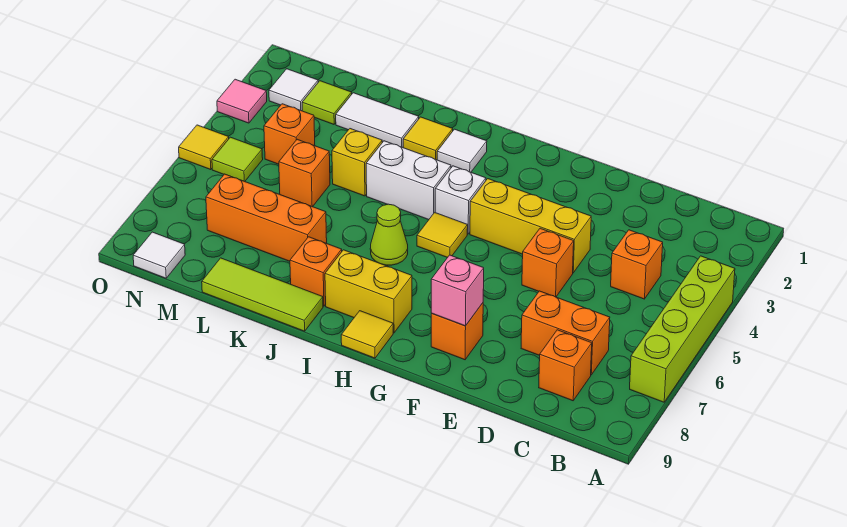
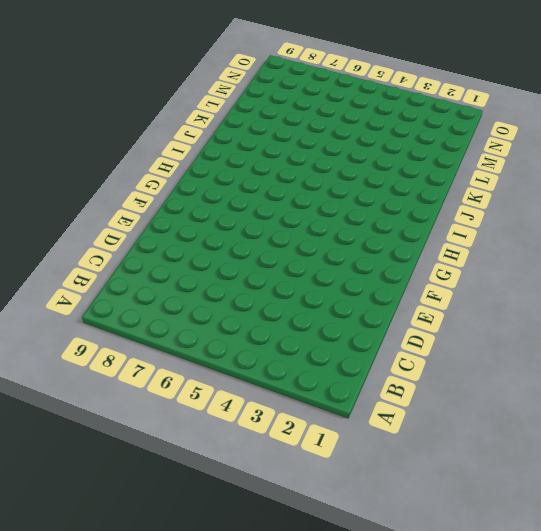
none -> lime brick A4:A7 level 1
none -> orange brick C4 level 1
none -> orange brick C7:D7 level 1

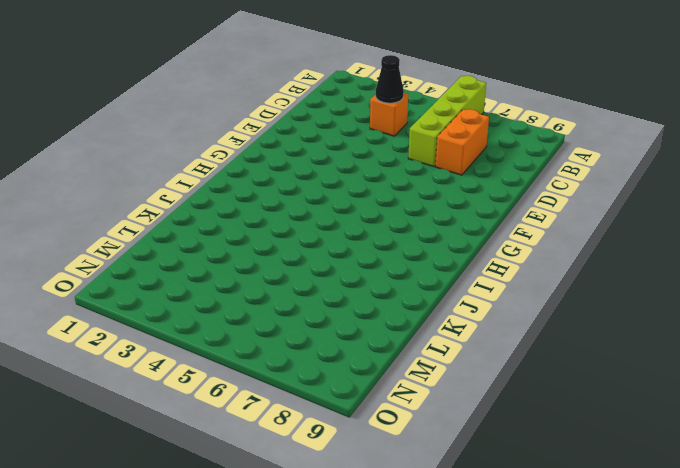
lime brick A6:D6 level 1 -> lime brick A4:A7 level 1
black cone C4 level 2 -> none
none -> orange brick C8 level 1
none -> yellow brick E4:G4 level 1
none -> orange brick E5 level 1

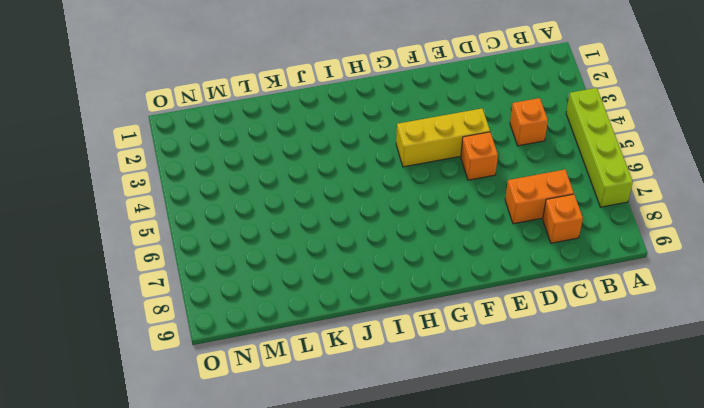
none -> orange brick F8 level 1
none -> white brick H4 level 1
none -> yellow tile H5 level 1

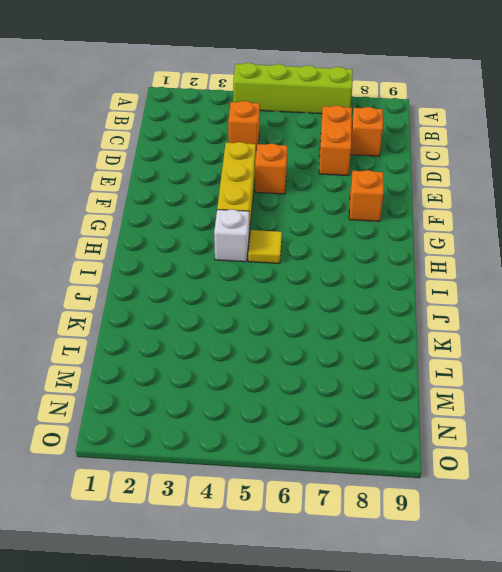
none -> yellow brick H8:I8 level 1
none -> yellow tile H9 level 1
none -> white tile I2 level 1

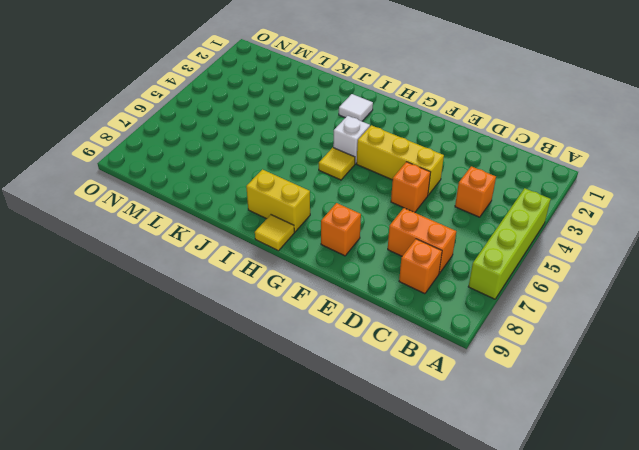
none -> white brick I4:J4 level 1
none -> lime cone I6 level 1
none -> yellow tile J2 level 1

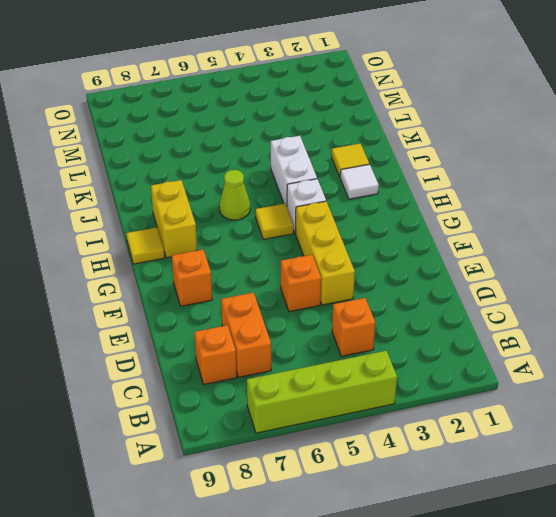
none -> orange brick J8 level 1
none -> lime tile J9:L9 level 1
none -> white tile K2:L2 level 1

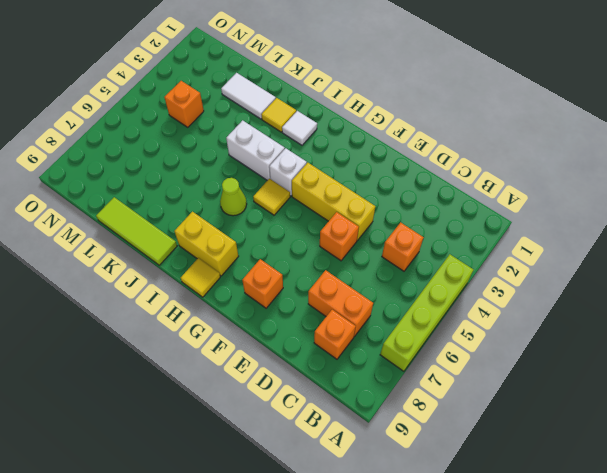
none -> orange brick J8 level 1
none -> yellow brick K4 level 1
none -> orange brick K7:M7 level 1

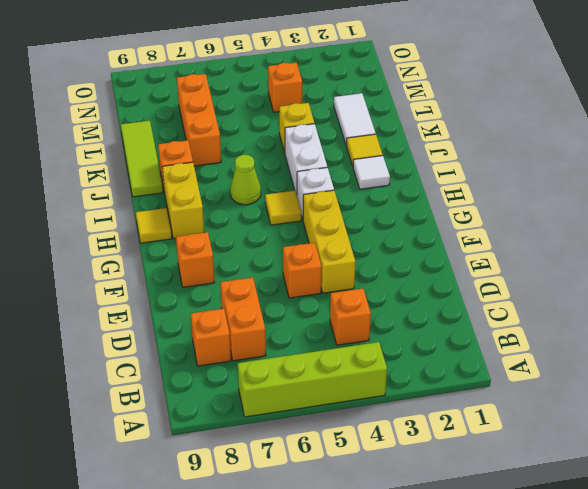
none -> orange brick L5 level 1
none -> lime tile M2 level 1
none -> white tile N2 level 1

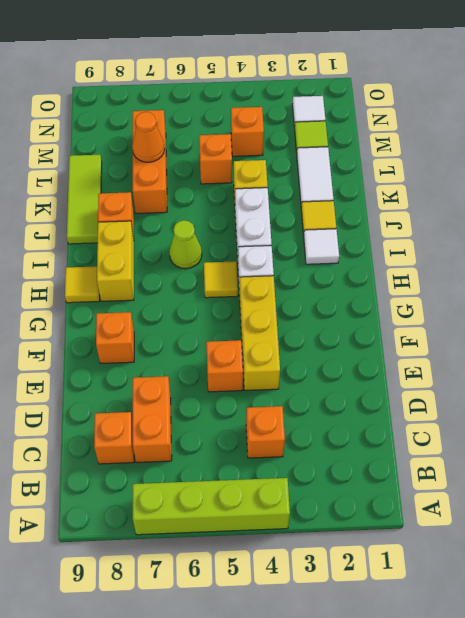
orange cone L7 level 2 -> none
none -> lime tile N5 level 1
none -> white tile N9 level 1
none -> pink tile O3 level 1

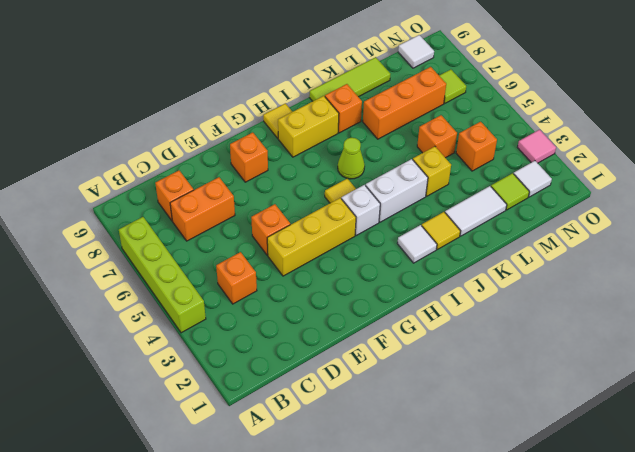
lime tile N7 level 1 -> lime tile N5 level 1
none -> yellow tile O5 level 1
none -> pink brick F8 level 2

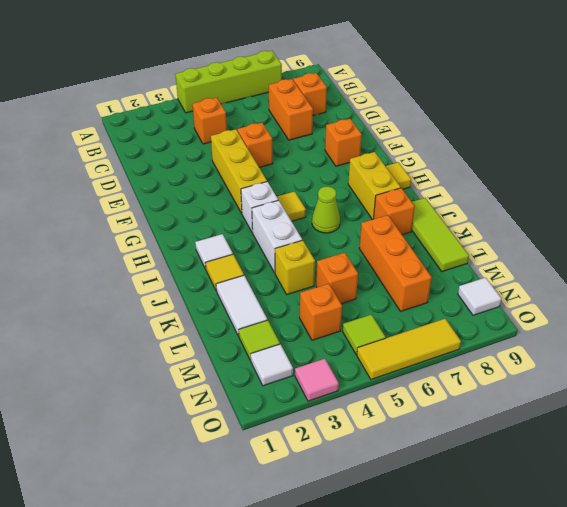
yellow tile O5:O7 level 1 -> yellow tile O5 level 1
none -> pink brick F8 level 2

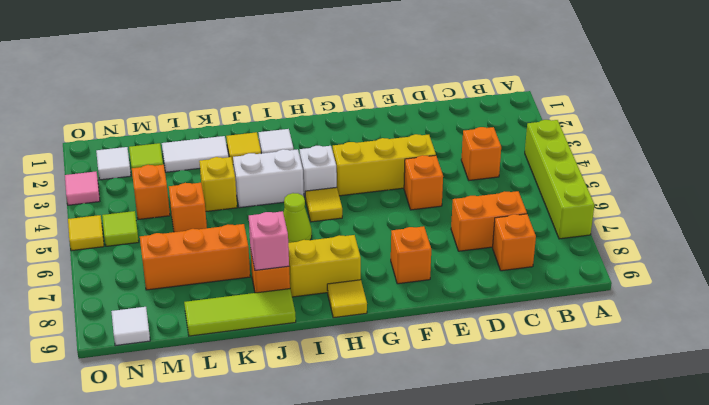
pink brick J8 level 2 -> pink brick F8 level 2

